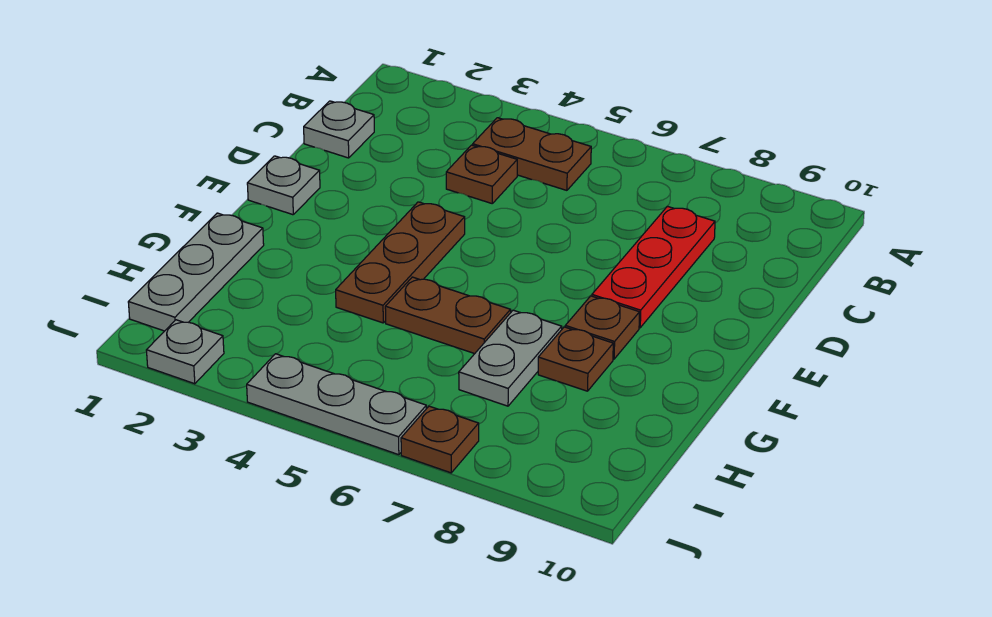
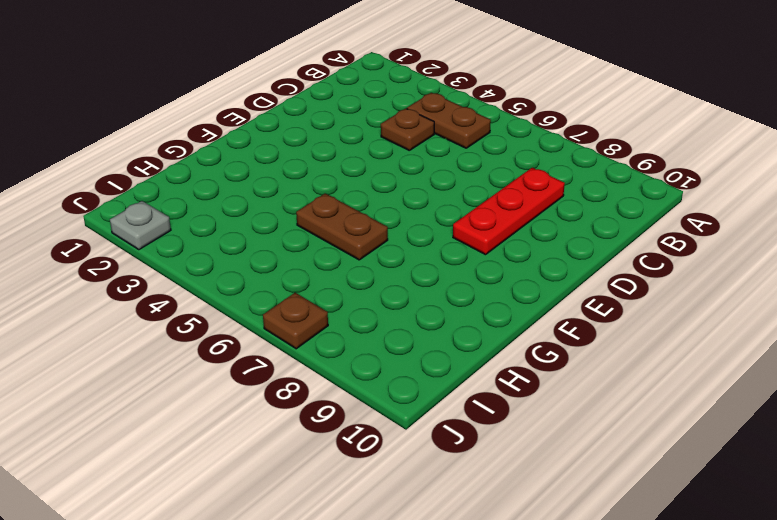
none -> grey plate C1 level 1
none -> grey plate E1 level 1
none -> brown plate E4:G4 level 1

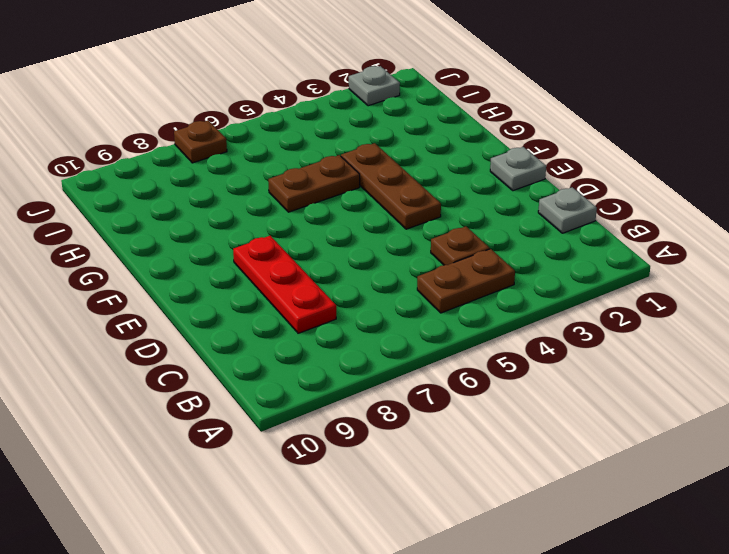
none -> brown plate F8 level 1
none -> grey plate G1:I1 level 1
none -> grey plate G7:H7 level 1

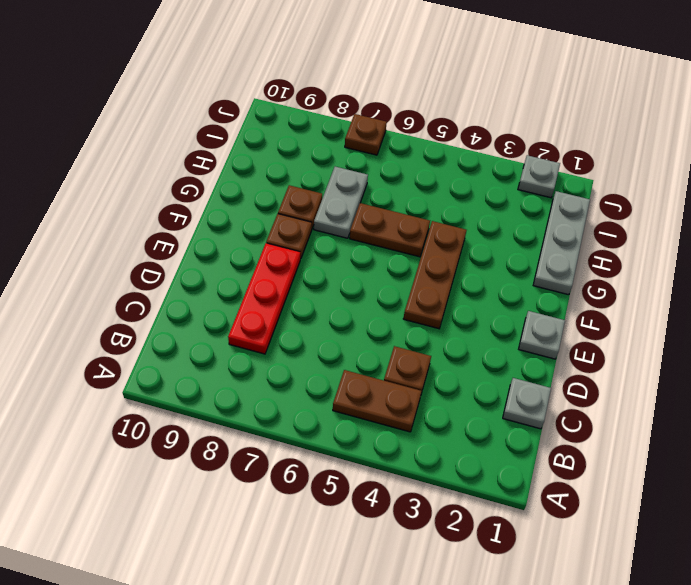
none -> grey plate J4:J6 level 1

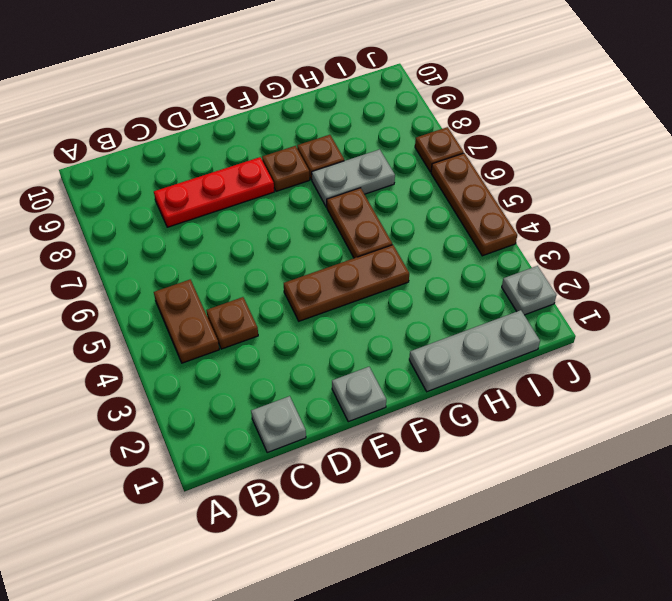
brown plate J4:J6 level 1 -> grey plate J4:J6 level 1

